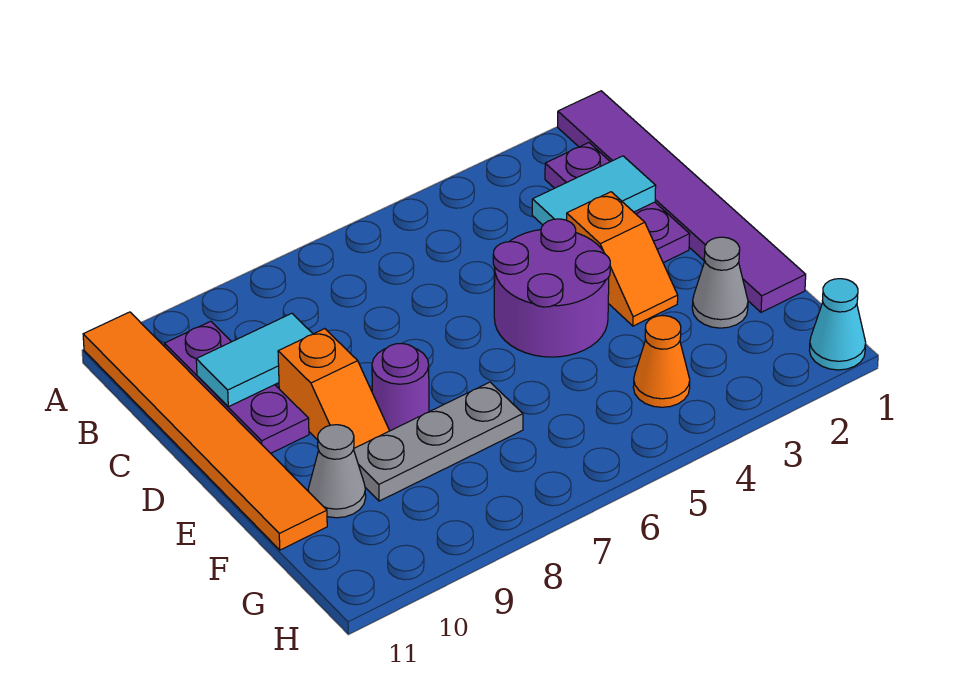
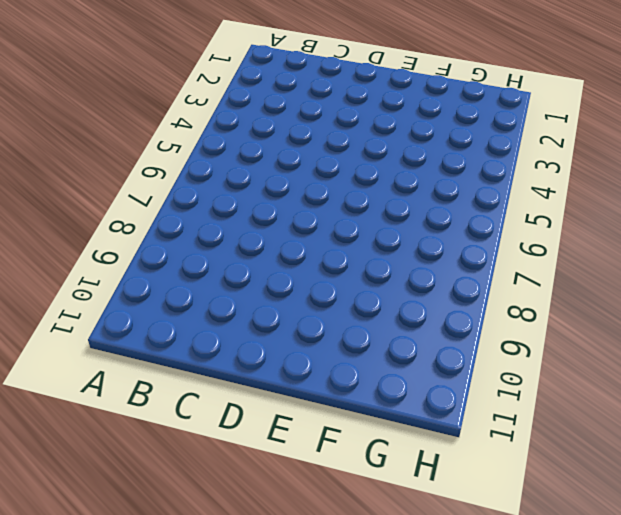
none -> purple tile A1:F1 level 1
none -> orange tile A11:F11 level 1
none -> purple plate B2:D2 level 1

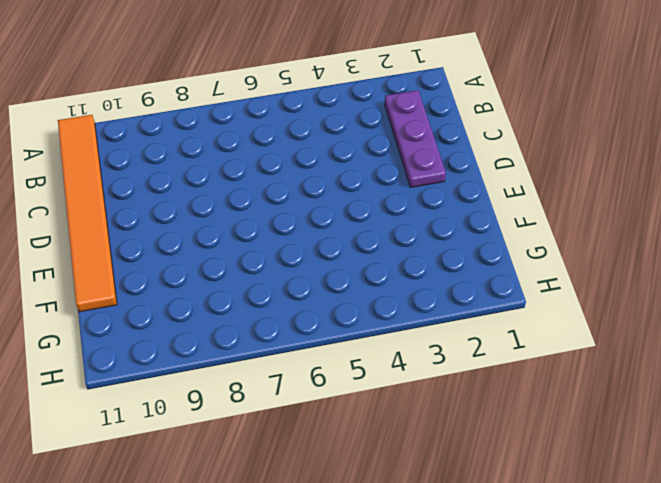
none -> purple tile A1:F1 level 1
none -> purple plate B10:D10 level 1
none -> orange slope D3:E3 level 1 top D

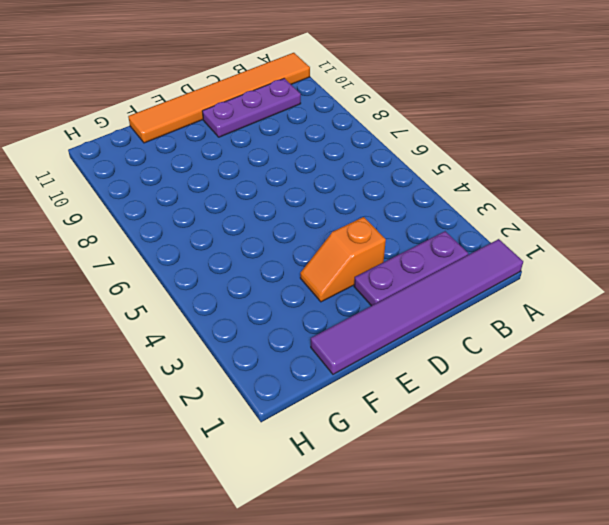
none -> purple round brick D4:E5 level 1
none -> orange slope D9:E9 level 1 top D
none -> purple round brick E8 level 1

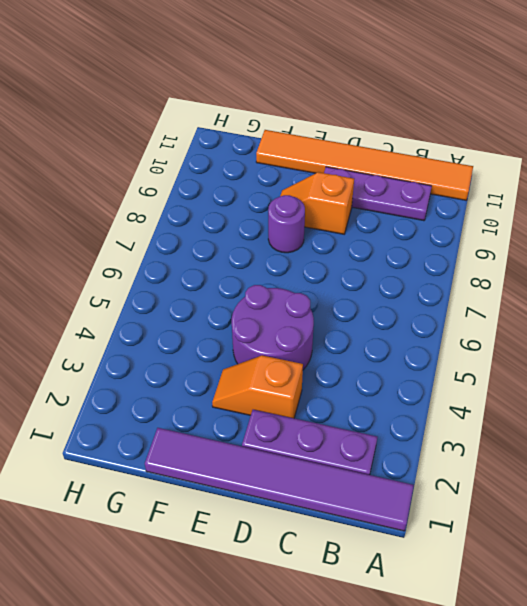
none -> grey cone F2 level 1
none -> grey plate F7:F9 level 1
none -> grey cone F10 level 1

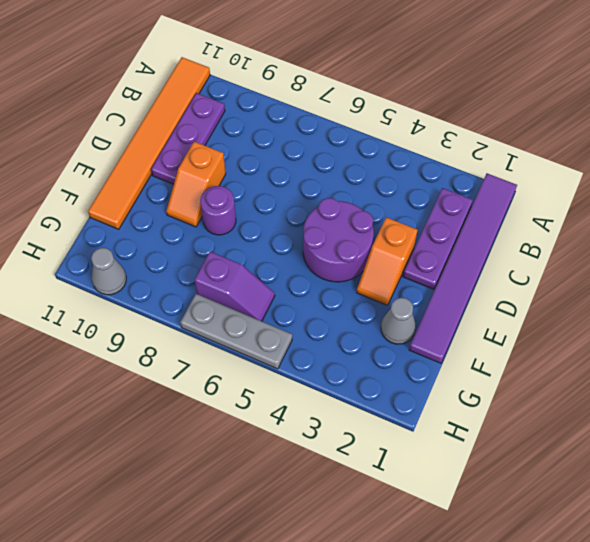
purple slope G6:G7 level 1 top 7 -> none
grey plate H5:H7 level 1 -> grey plate F7:F9 level 1
grey cone H10 level 1 -> grey cone F10 level 1
none -> orange cone G4 level 1
none -> cyan cone H1 level 1
none -> cyan tile C2:C3 level 2

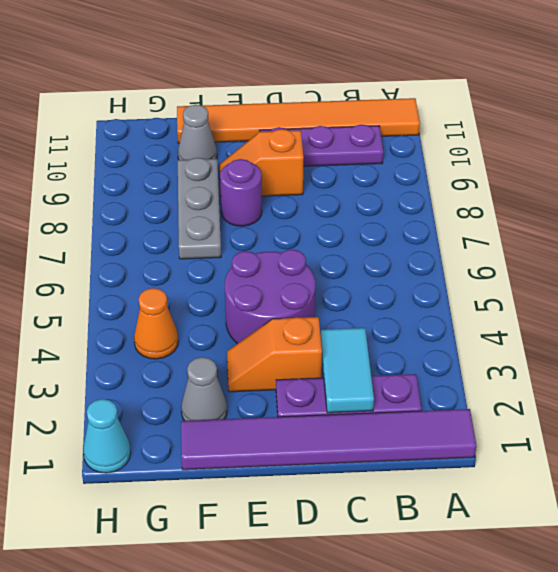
none -> cyan tile C9:C10 level 2

